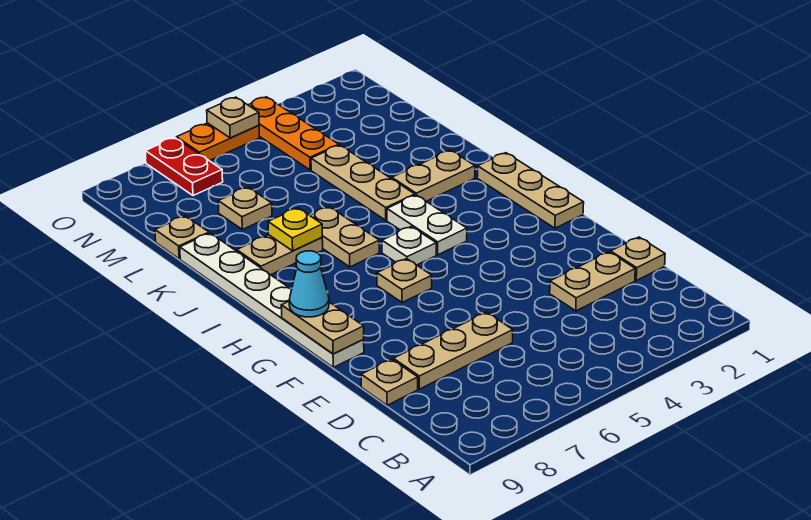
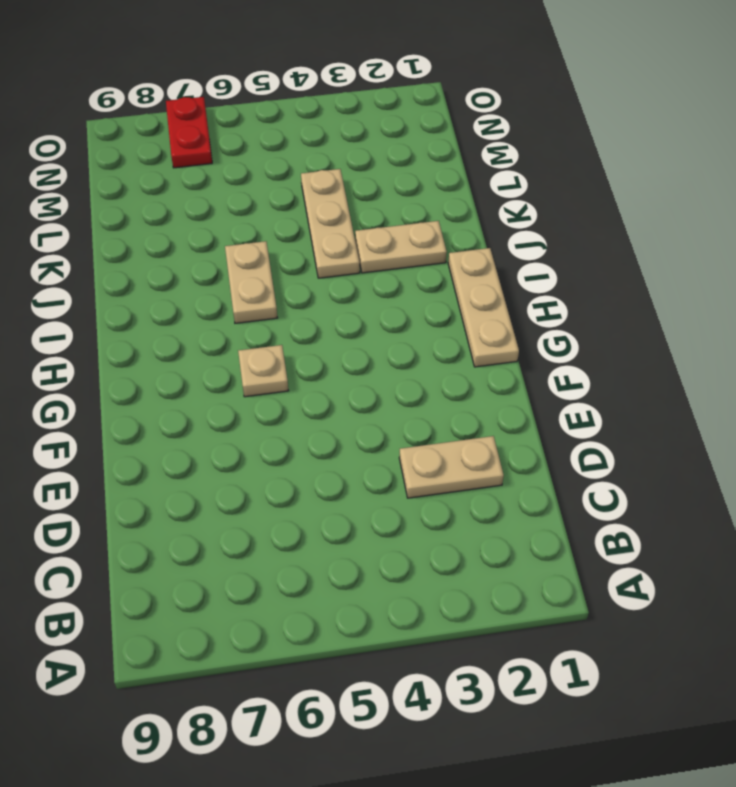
none -> tan plate D1 level 1
none -> tan plate D6:D8 level 1
none -> tan plate D9 level 1

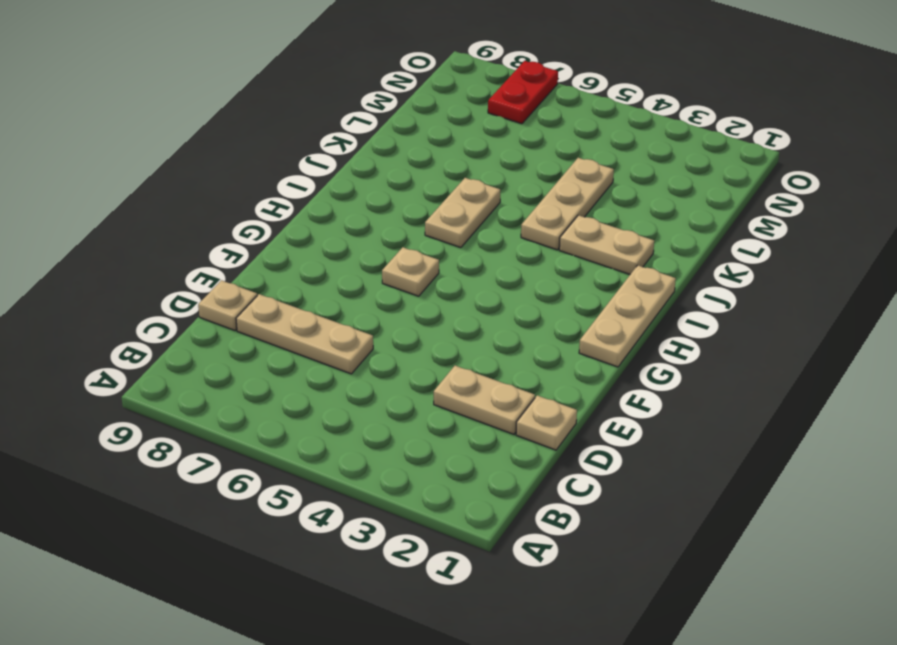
none -> white plate F9:K9 level 1
none -> white plate H4:I4 level 1
none -> white plate H5 level 1

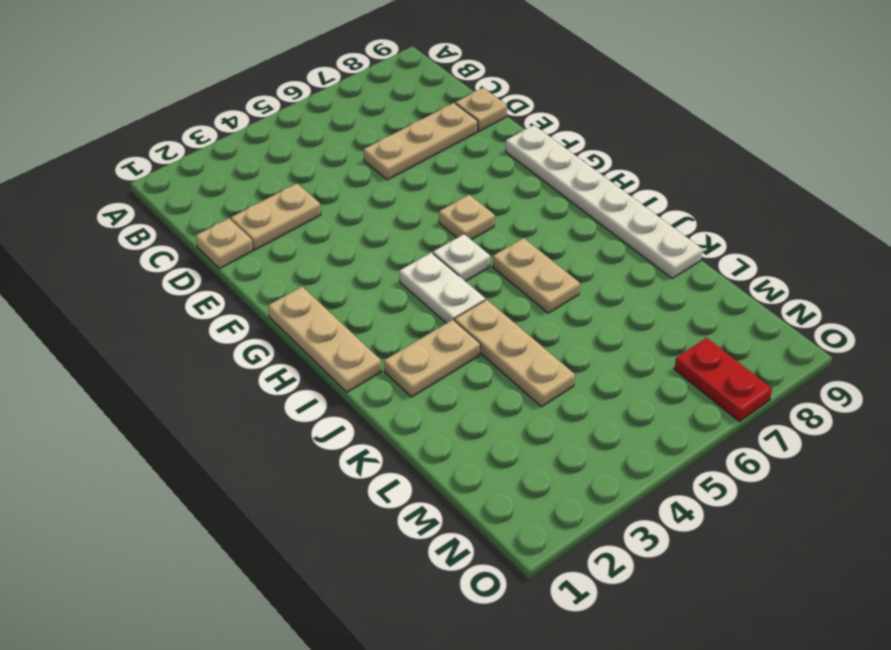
none -> tan plate J7:J8 level 1
none -> tan plate L7 level 1
none -> tan plate L9 level 1

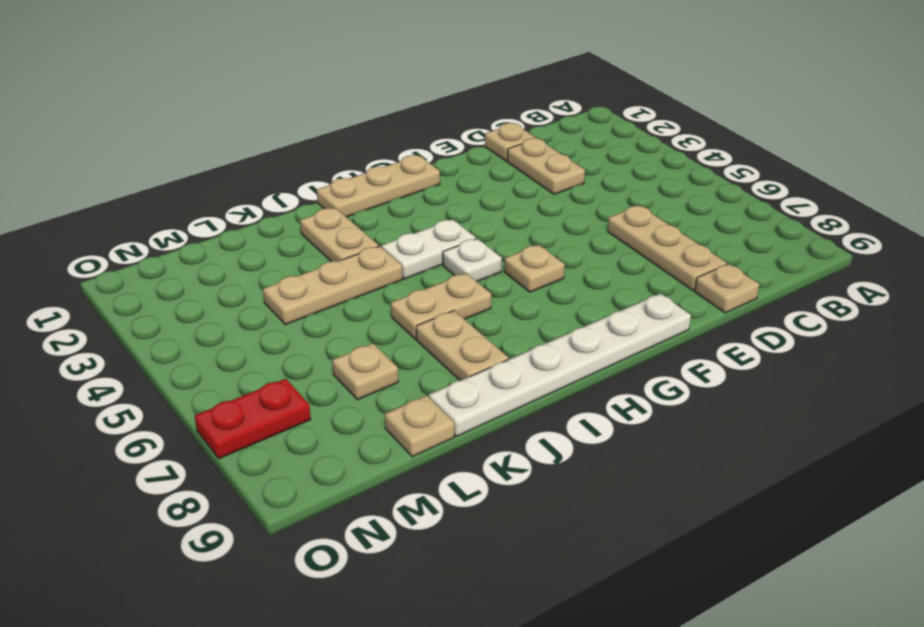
none -> orange plate M4:O4 level 1
none -> orange plate O5:O6 level 1
none -> tan plate F9:G9 level 2

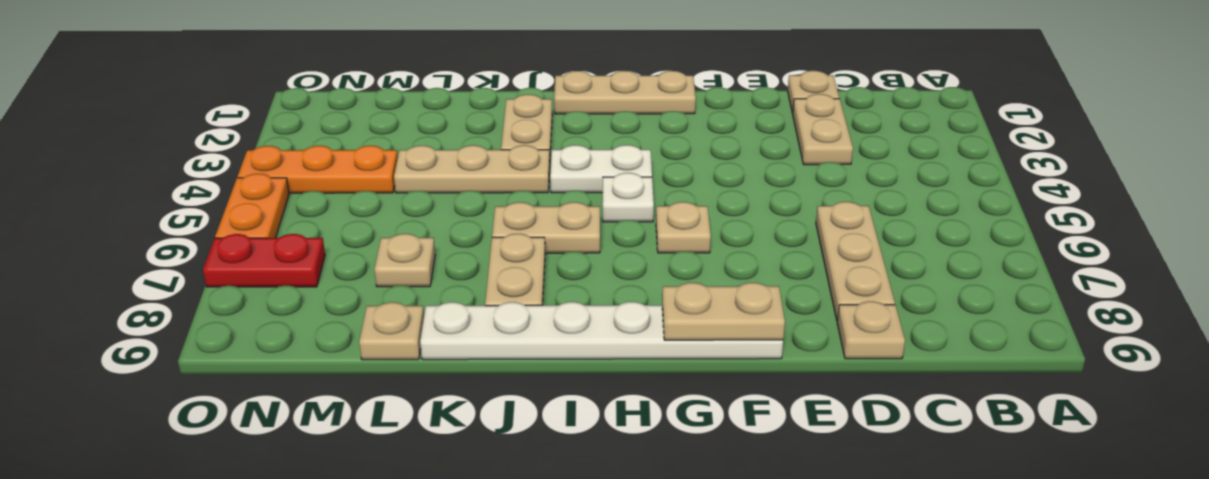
none -> yellow plate J7 level 2
none -> tan plate O5 level 2
none -> cyan cone G9 level 3

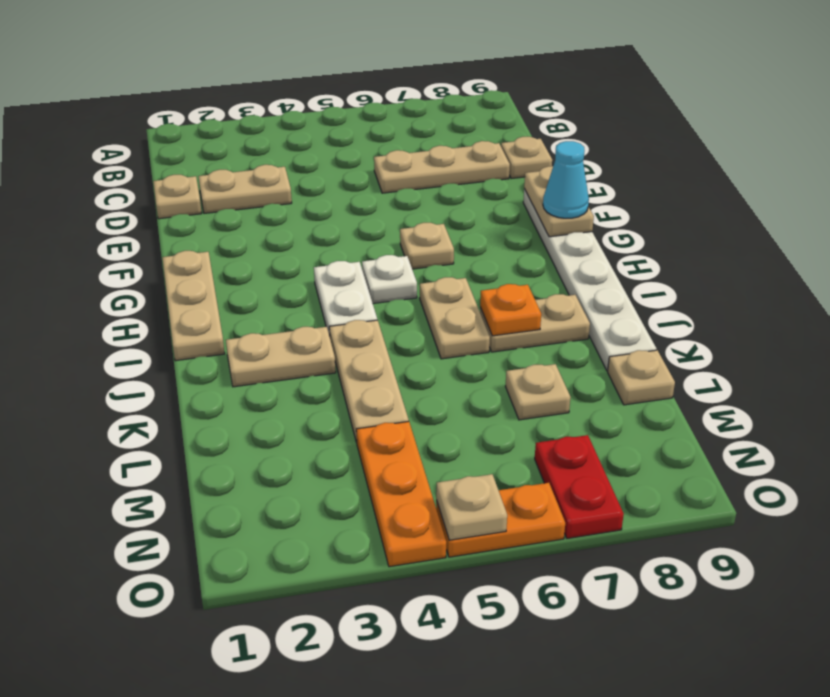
orange plate J7 level 2 -> yellow plate J7 level 2

